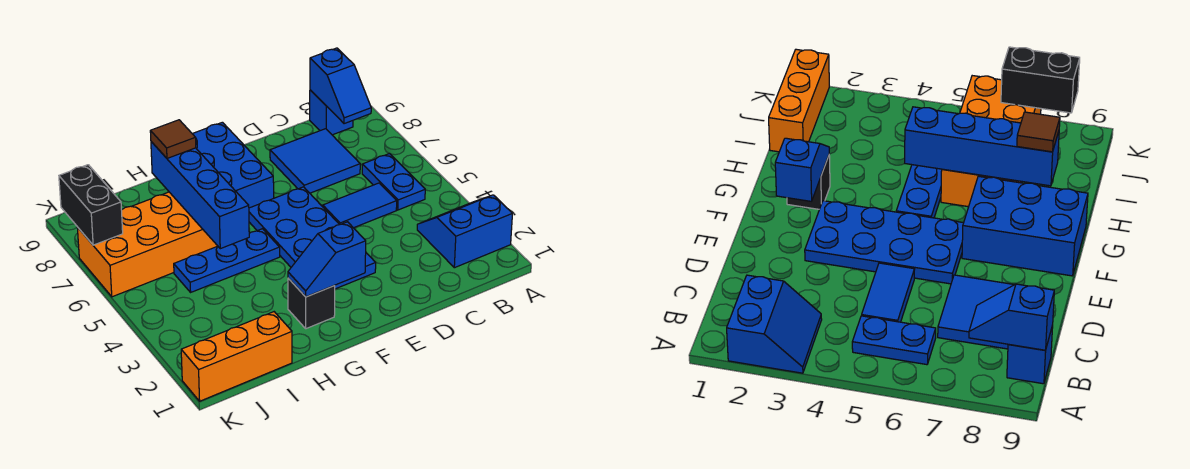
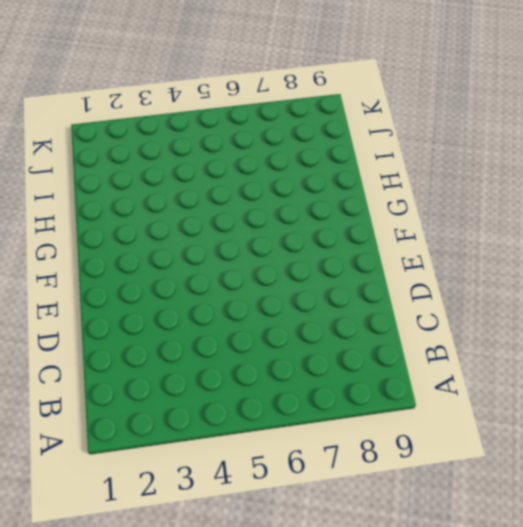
none -> blue slope A2:B3 level 1 top 2
none -> blue plate B5:B6 level 1
none -> blue brick B9 level 1

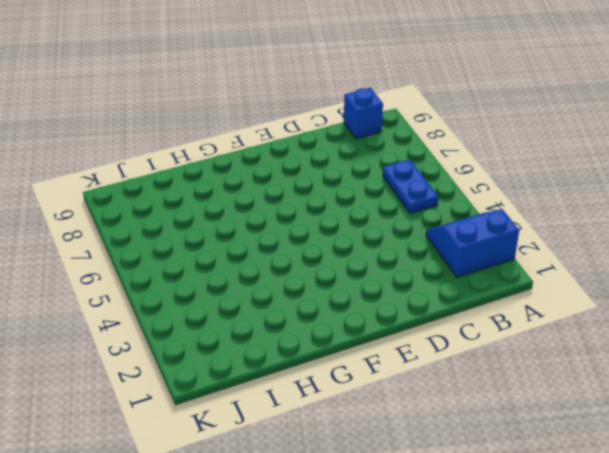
none -> blue tile C5:D5 level 1
none -> blue tile C7:D8 level 1
none -> blue plate E3:F6 level 1

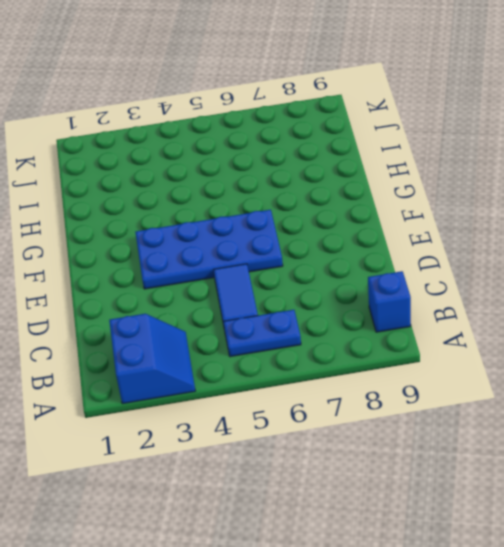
none -> blue tile C7:D8 level 1
none -> blue brick F7:G9 level 1
none -> black brick G2 level 1

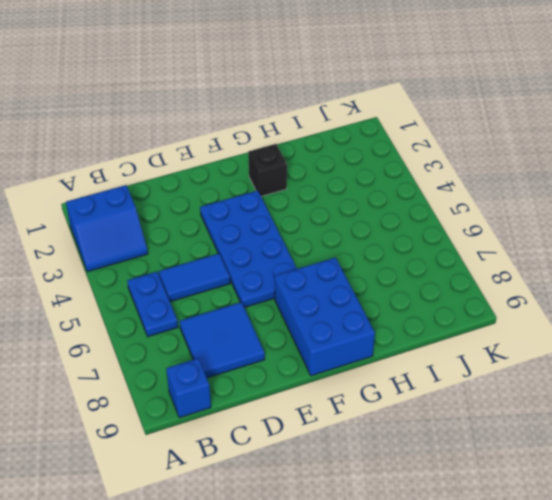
none -> blue plate G5:I5 level 1
none -> orange brick H6:K7 level 1
none -> orange brick I1:K1 level 1

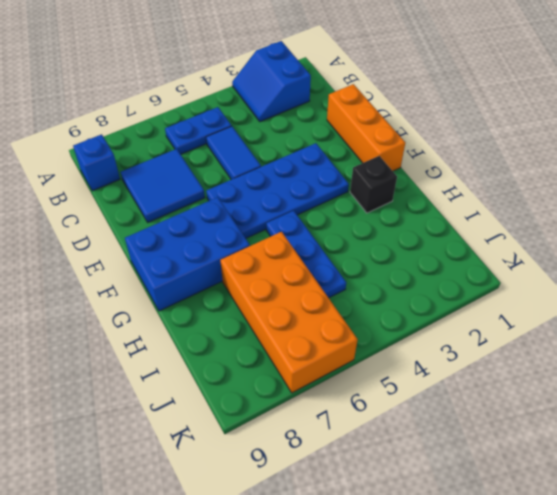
orange brick D1:F1 level 1 -> orange brick I1:K1 level 1
none -> blue slope B8:B9 level 2 top 9
none -> blue slope F2:G2 level 2 top F
none -> blue brick H5:H8 level 2

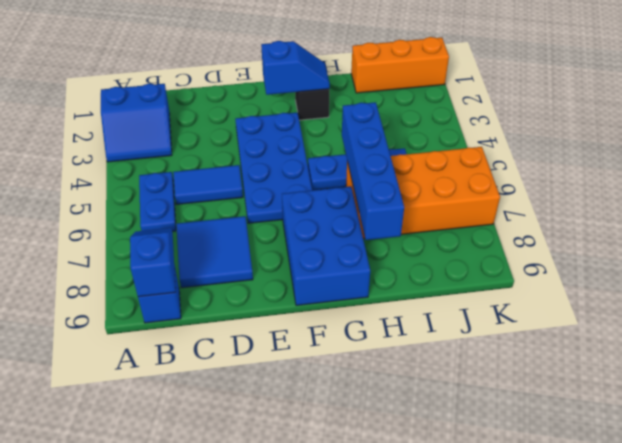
none -> black brick K7:K8 level 2
none -> brown tile H8 level 3

